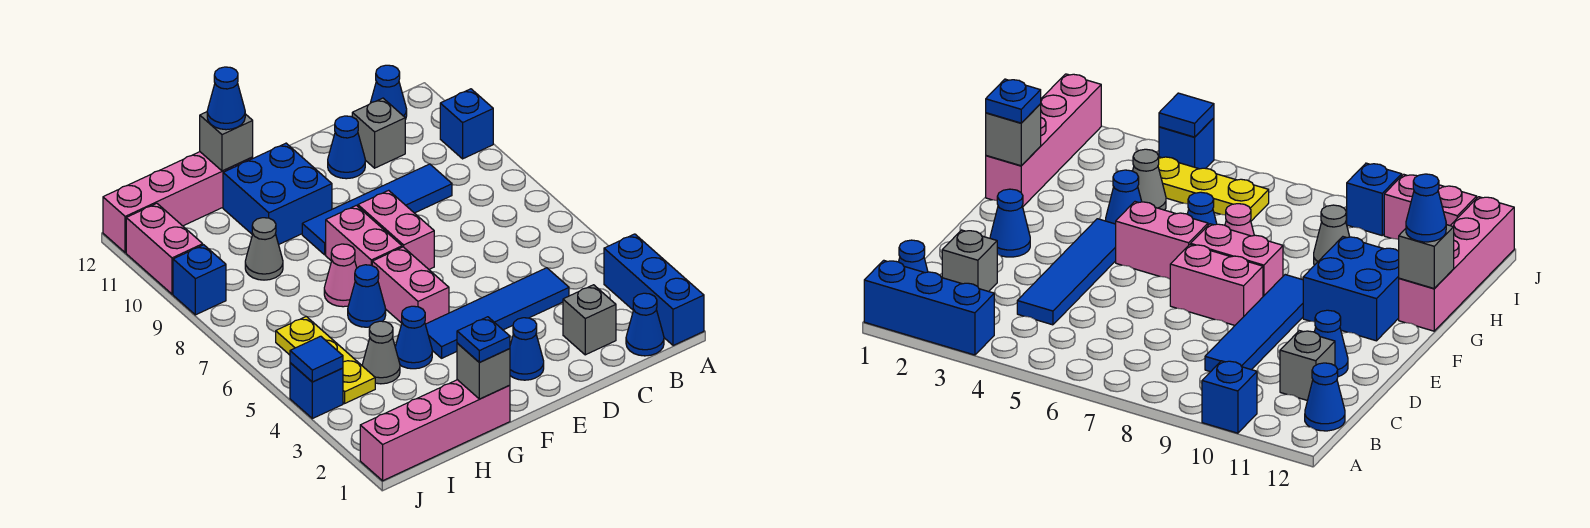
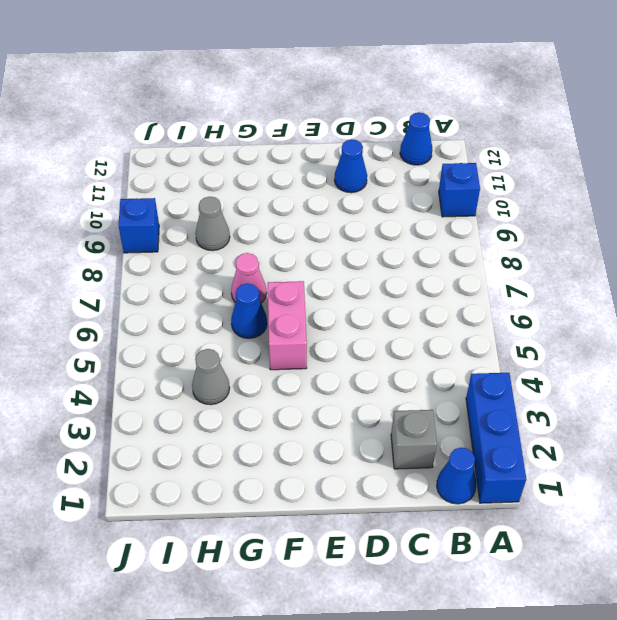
none -> blue tile C4:F4 level 1
none -> blue tile C9:F9 level 1
none -> grey brick C11 level 1
none -> blue cone E2 level 1

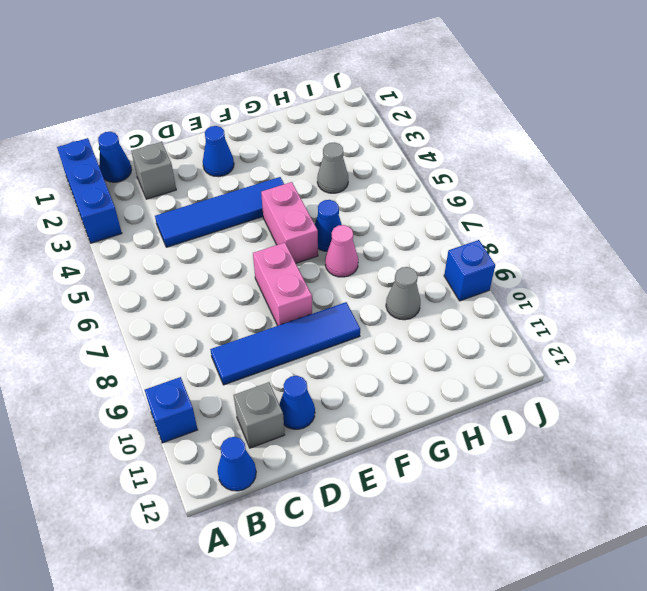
none -> pink brick F7:F8 level 1
none -> blue brick F10:G11 level 1
none -> pink brick G1:J1 level 1
none -> blue cone G4 level 1

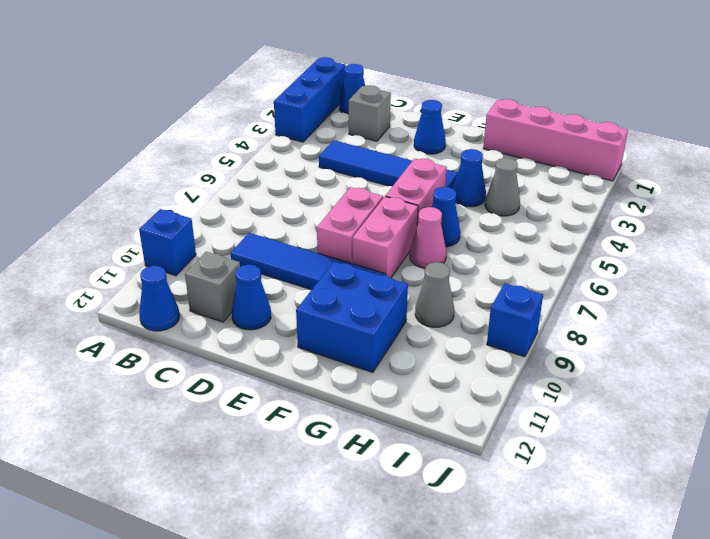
none -> pink brick G12:J12 level 1
none -> yellow plate I4:I6 level 1
none -> blue brick J4 level 1
none -> pink brick J10:J11 level 1

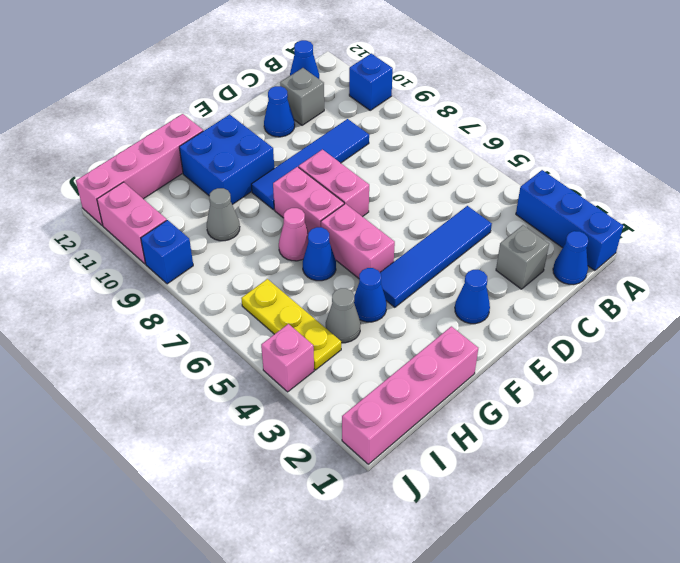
pink brick J4 level 1 -> blue brick J4 level 1
none -> grey brick G1 level 2
none -> grey brick G12 level 2
none -> blue tile J4 level 2
none -> blue plate G1 level 3

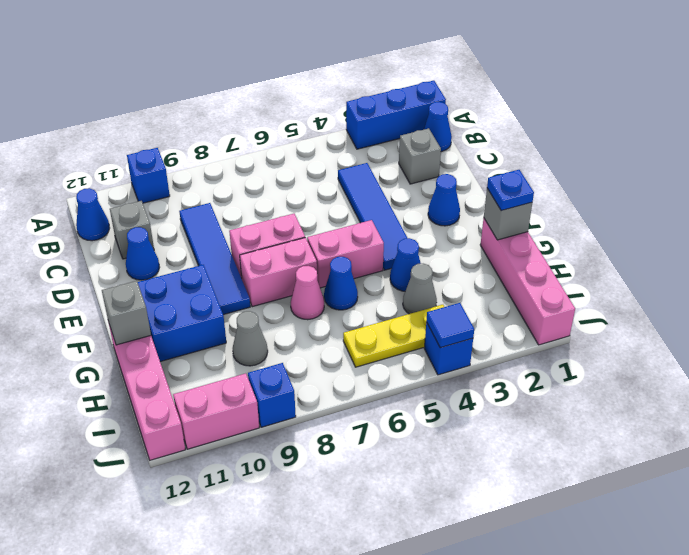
none -> blue cone G12 level 3

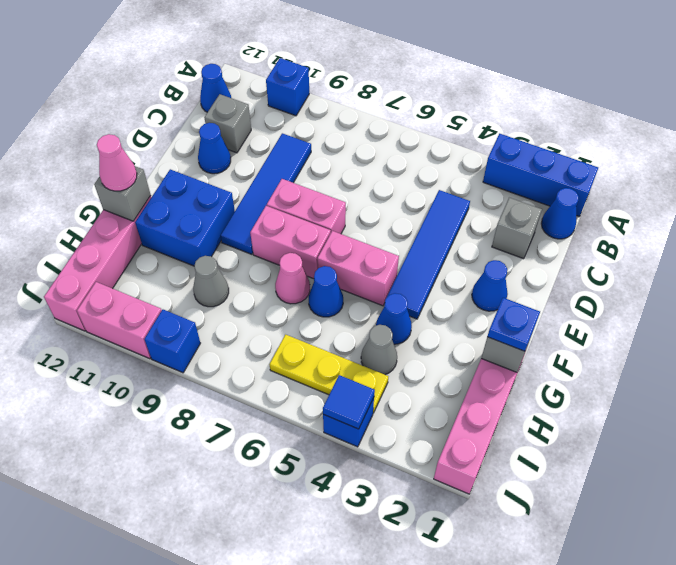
pink cone G12 level 3 -> blue cone G12 level 3

